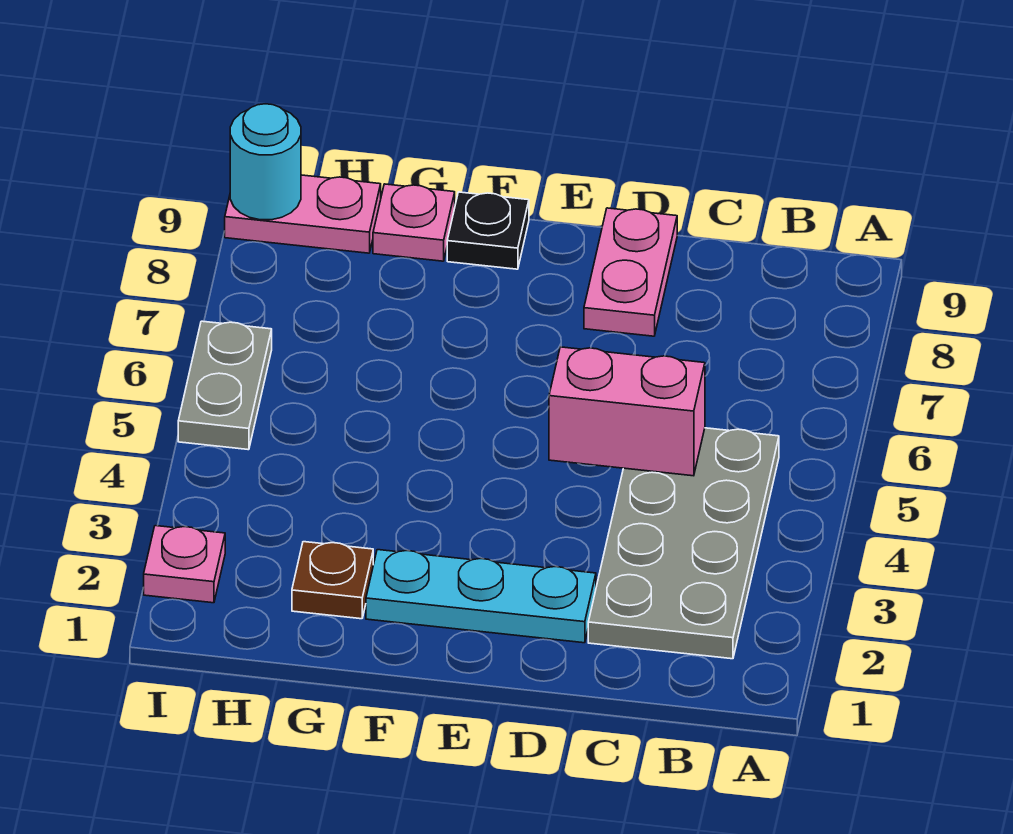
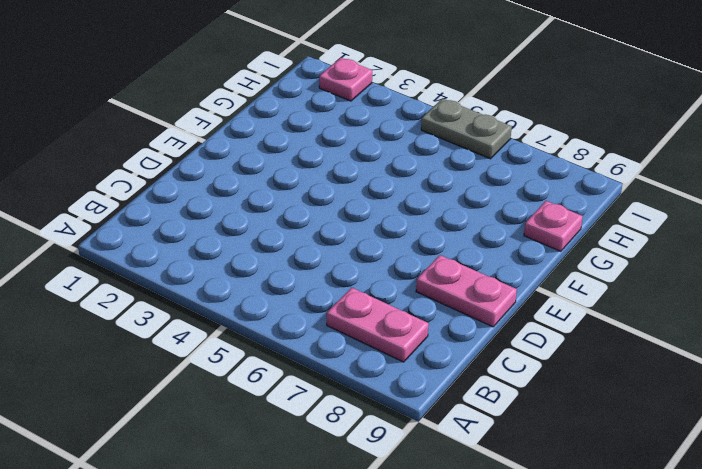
pink plate B7:B8 level 1 -> pink plate H9:I9 level 1
none -> grey plate B2:C5 level 1
none -> cyan plate D2:F2 level 1

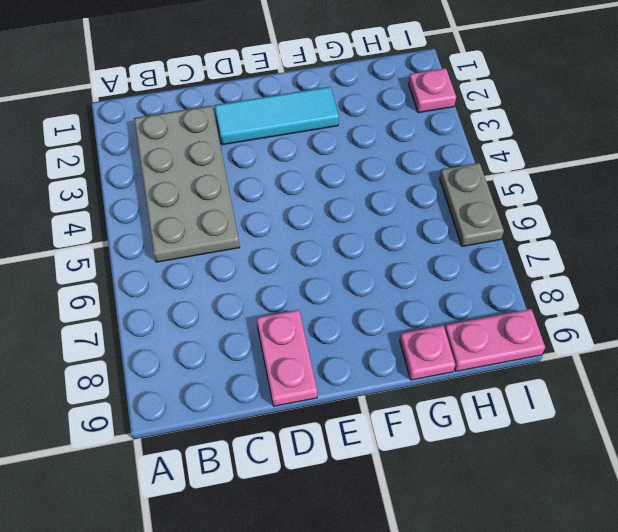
cyan tile D2:F2 level 1 -> cyan plate D2:F2 level 1
none -> black plate F9 level 1
none -> brown plate G2 level 1

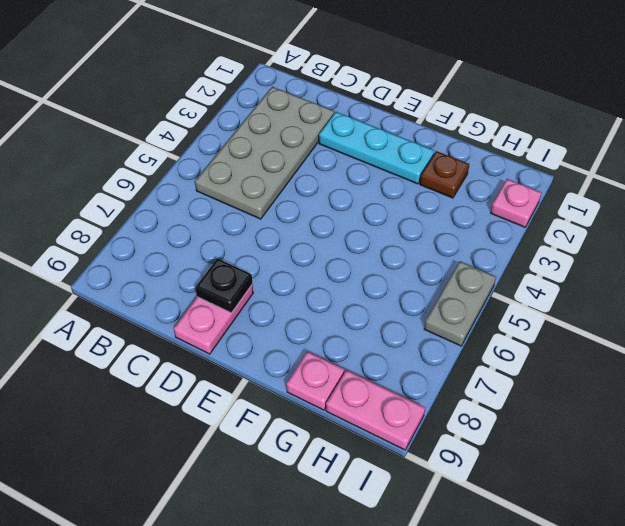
black plate D8 level 2 -> black plate F9 level 1
none -> pink brick C5:D5 level 2
none -> cyan round brick I9 level 2

